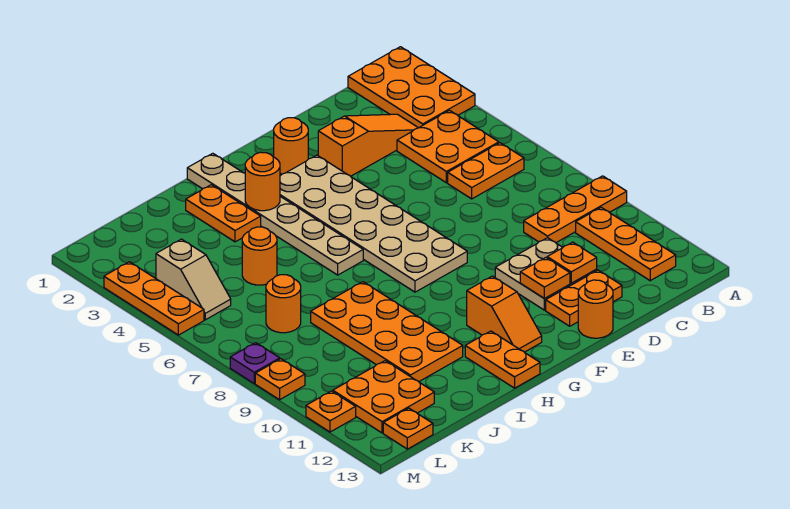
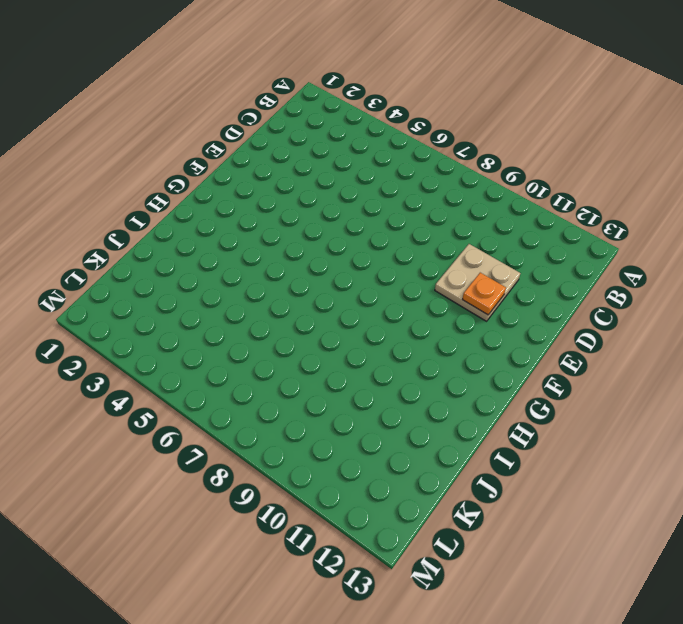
none -> orange plate A1:B3 level 1
none -> orange plate A9:C9 level 1
none -> orange plate B4:C5 level 1

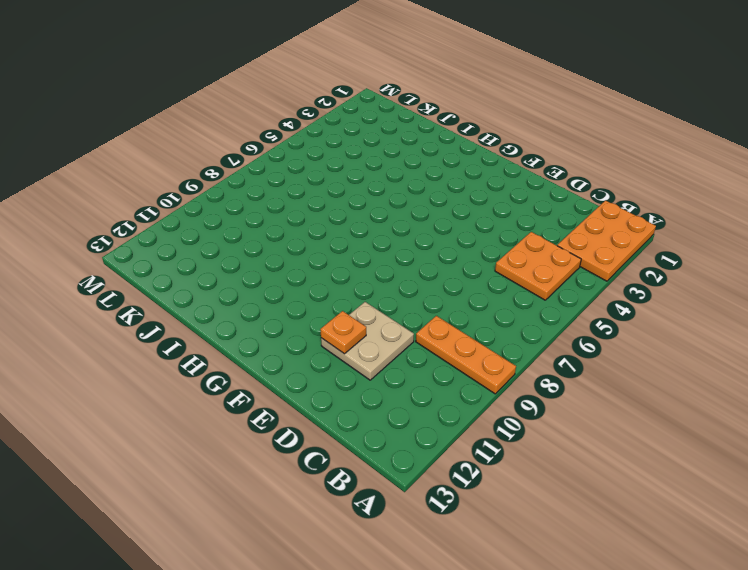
none -> orange plate B6:C6 level 1
none -> orange plate B10:B12 level 1
none -> orange slope C3:E3 level 1 top E

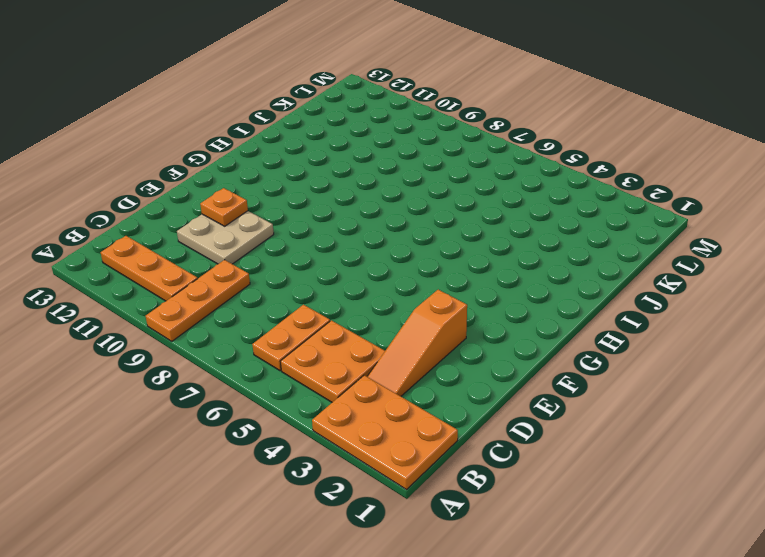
none -> orange plate D12:E12 level 1
none -> orange round brick E13 level 1
none -> orange round brick F2 level 1

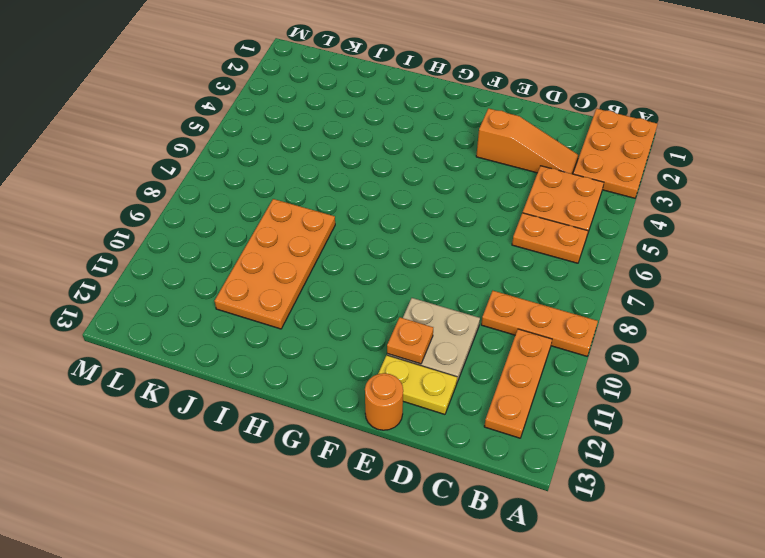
yellow plate D12:E12 level 1 -> orange plate D12:E12 level 1
none -> orange round brick F2 level 1
none -> tan plate F3:G8 level 1
none -> orange slope G11:G12 level 1 top 11

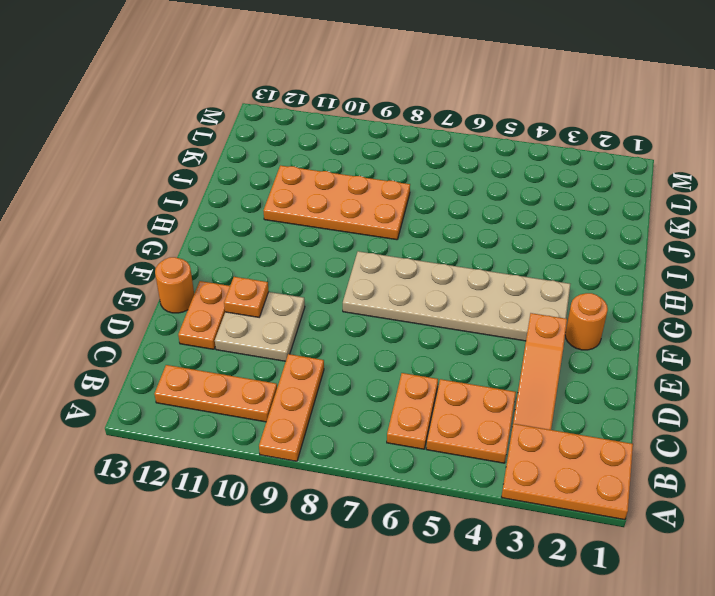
none -> orange slope G11:G12 level 1 top 11
none -> tan plate H1:H6 level 1
none -> orange plate H12:H13 level 1

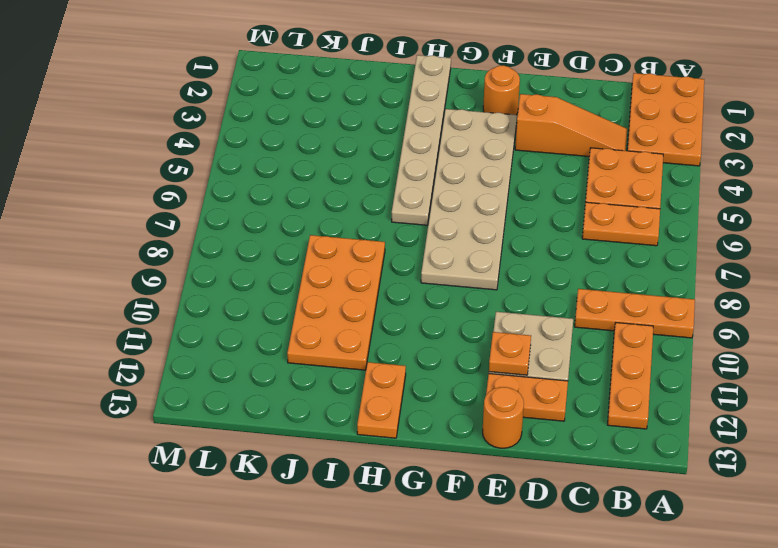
none -> orange slope G11:G12 level 1 top 11
none -> orange plate I2:I3 level 1
none -> orange round brick J5 level 1

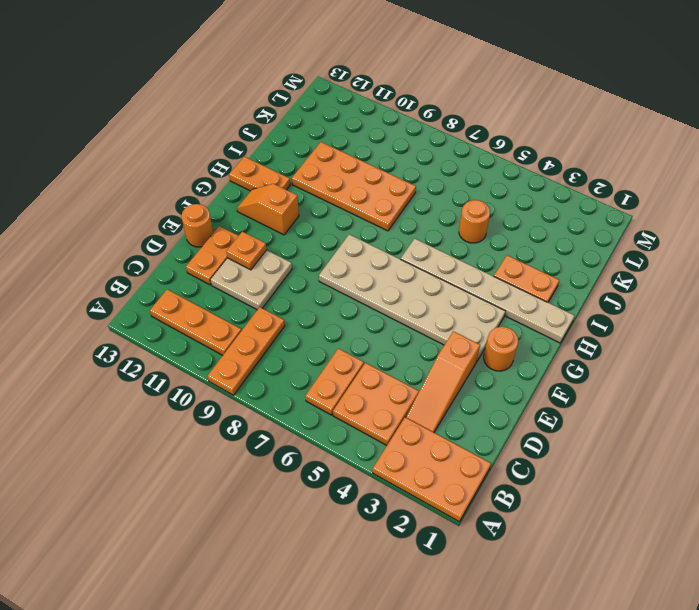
none -> orange round brick K7 level 1
none -> orange plate K11:L12 level 1
none -> tan slope L4:L5 level 1 top 4

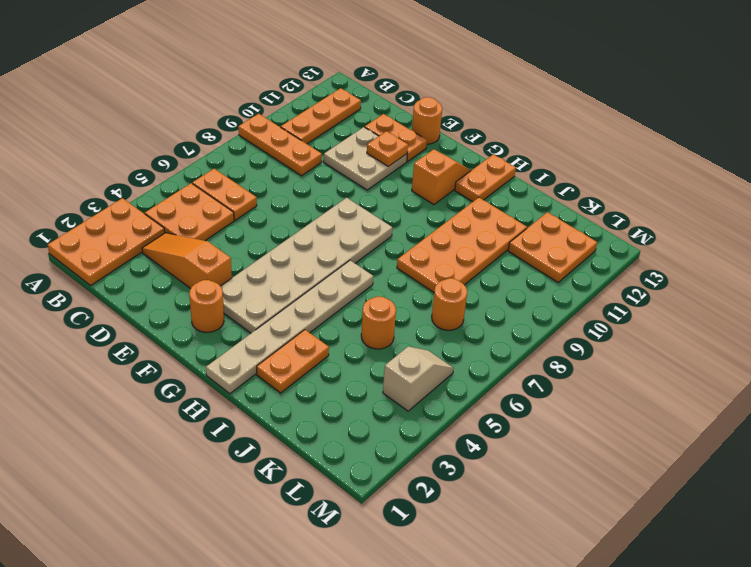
none -> orange plate L13 level 1
none -> orange plate M3:M5 level 1
none -> purple plate M8 level 1

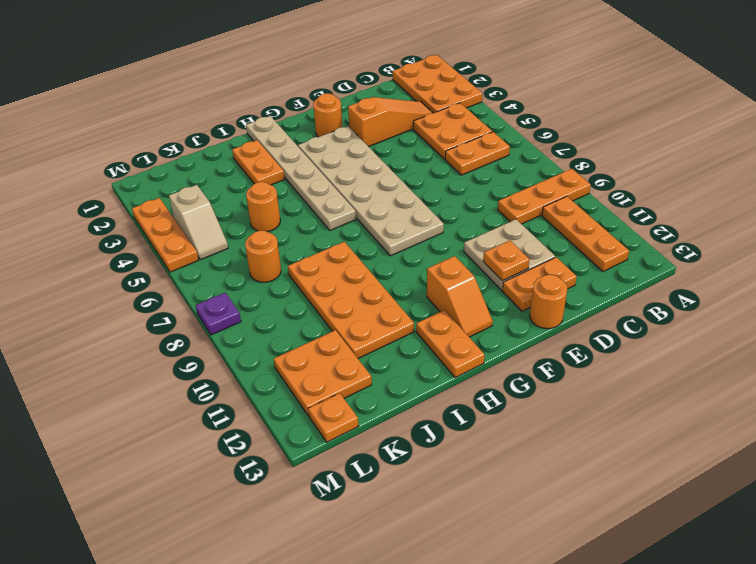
none -> orange plate M9 level 1
none -> orange plate M11 level 1
none -> orange plate D11 level 2

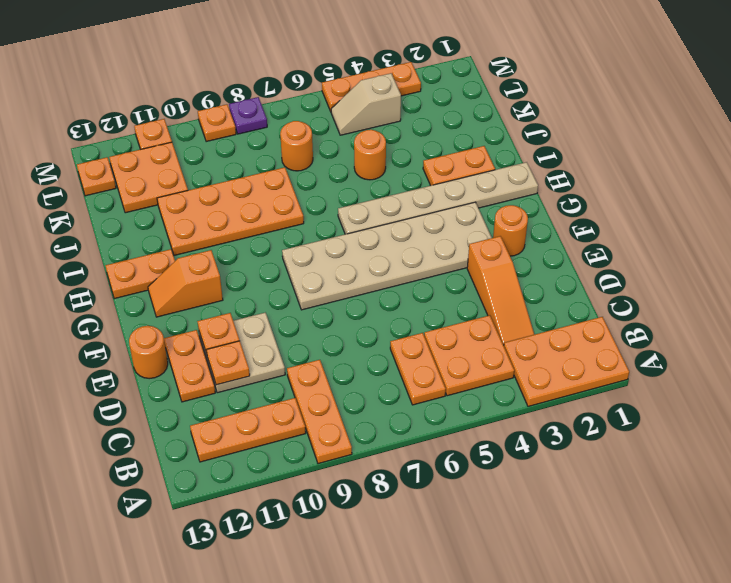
none -> orange round brick H3 level 2

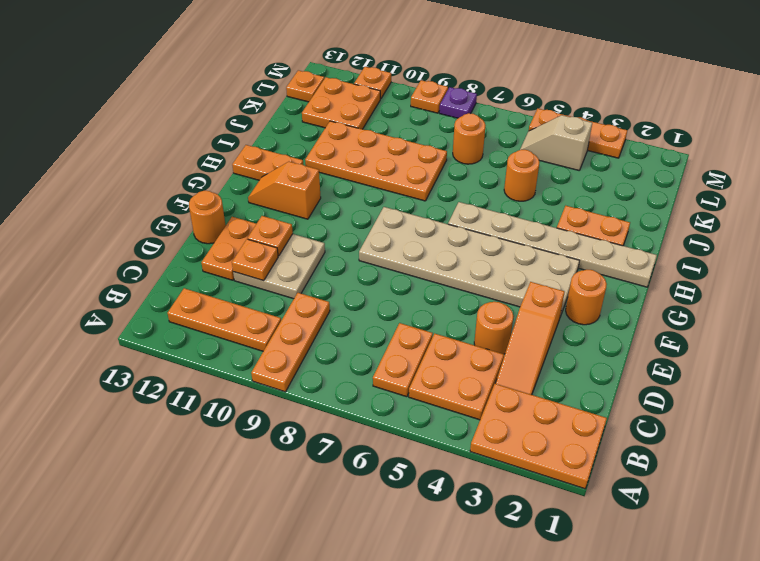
orange round brick D4 level 1 -> orange round brick H3 level 2

